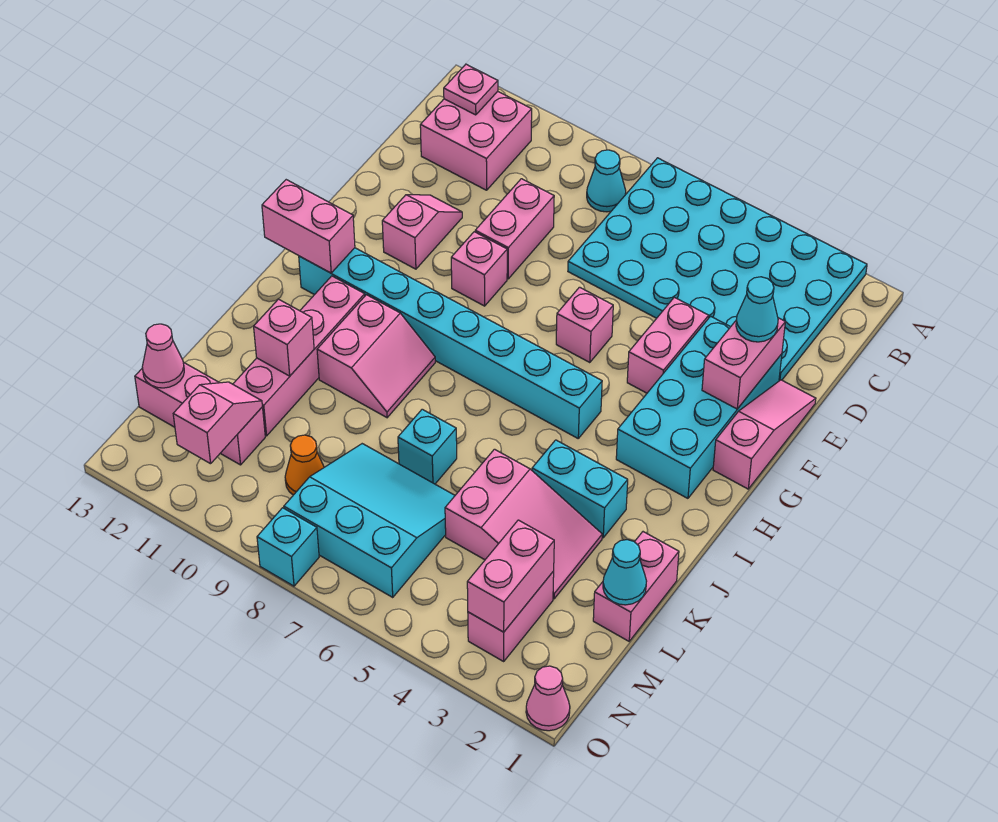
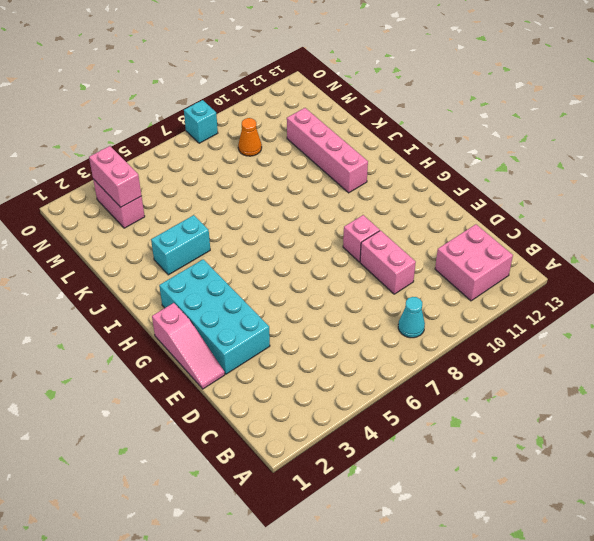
none -> cyan plate A2:D7 level 1
none -> pink brick E4:F4 level 1
none -> pink slope E11:F11 level 1 top F
none -> pink brick F6 level 1

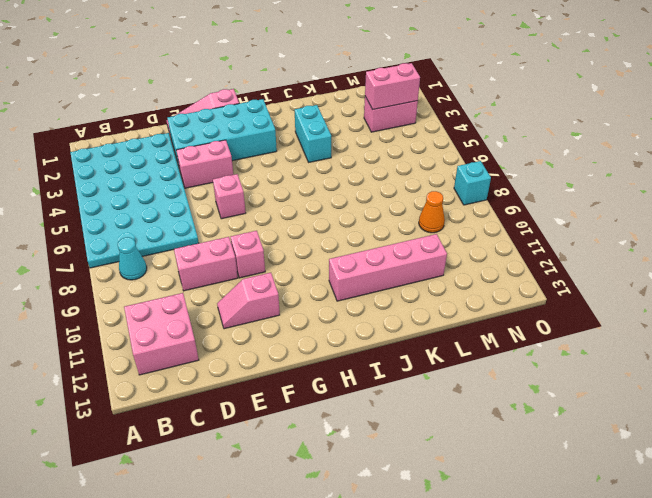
none -> cyan brick H5:H12 level 1
none -> pink slope I9:J10 level 1 top 10
none -> pink brick K1:L1 level 1
none -> pink slope K3:L5 level 1 top 5

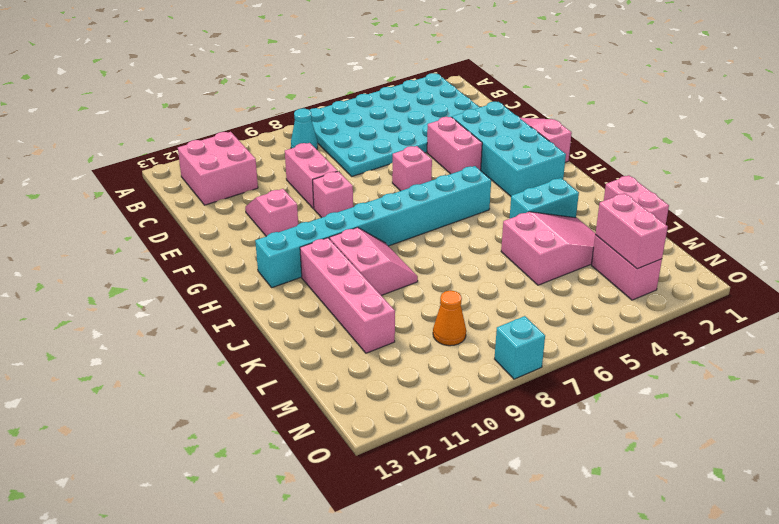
none -> cyan brick K7 level 1
none -> cyan slope L6:N8 level 1 top N
none -> pink brick M11:M13 level 1
none -> pink cone O1 level 1

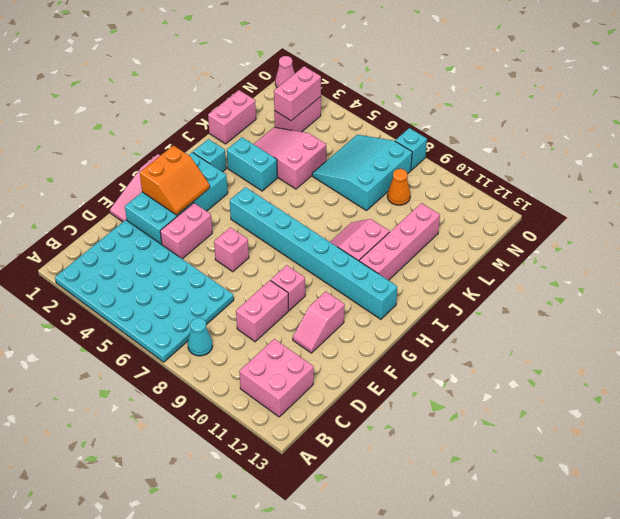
orange slope F2:G3 level 2 top 2 -> pink brick E2:F2 level 2
cyan brick I2 level 1 -> cyan brick K7 level 1
cyan slope L6:N8 level 1 top 8 -> cyan slope L6:N8 level 1 top N
none -> pink brick M11:M13 level 1
none -> pink plate B12 level 2
none -> pink brick H12:H13 level 2
none -> pink brick K11 level 2

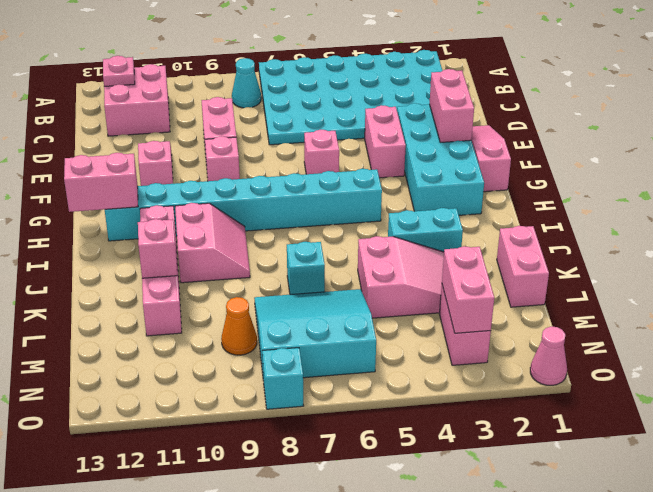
none -> pink brick M11:M13 level 1
none -> cyan cone L1 level 2
none -> pink slope M11:N11 level 2 top N
none -> pink cone M13 level 2

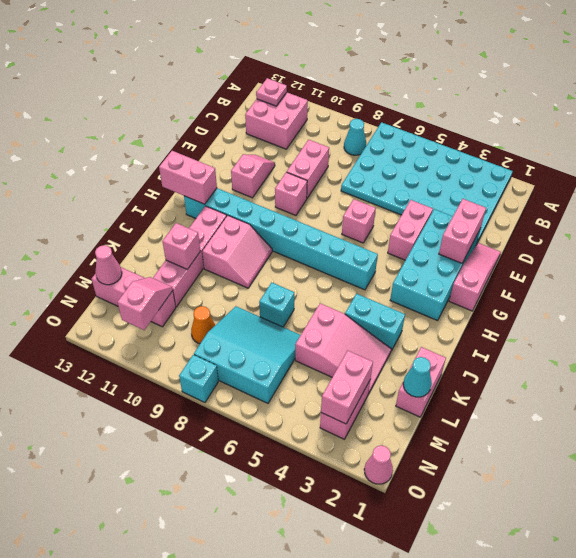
none -> cyan cone E2 level 3

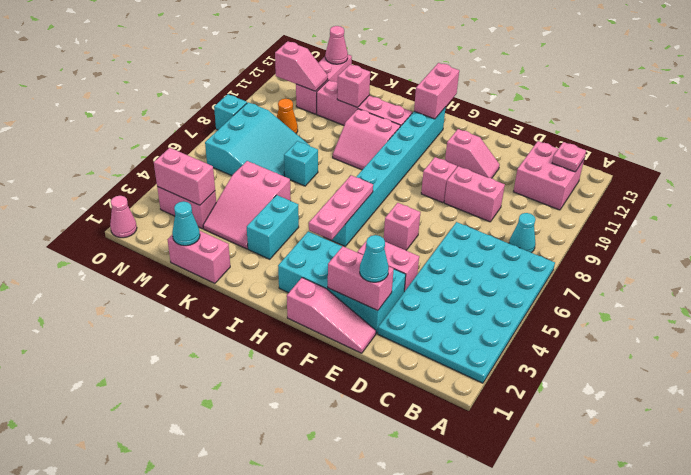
pink plate H4:H6 level 2 -> none

